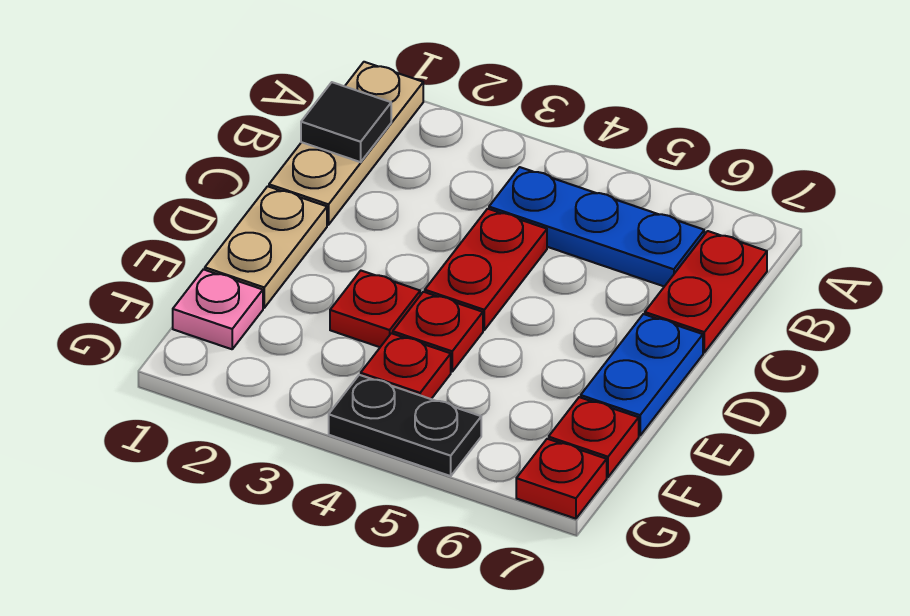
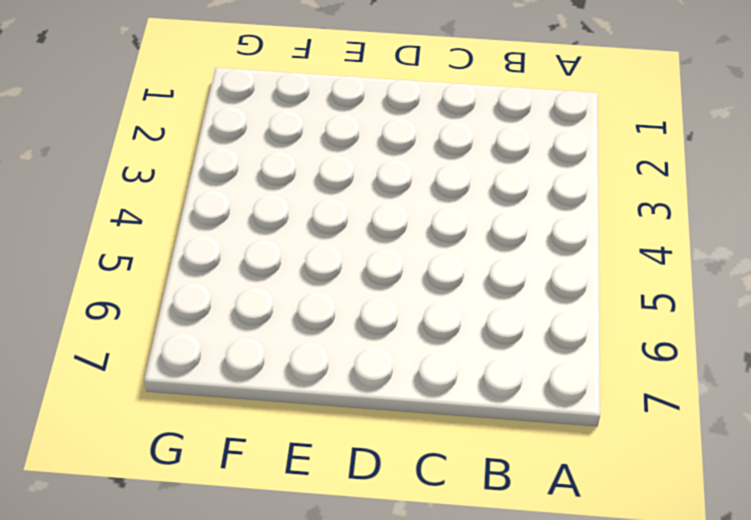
none -> tan plate A1:C1 level 1
none -> blue plate B4:B6 level 1
none -> red plate B7:C7 level 1

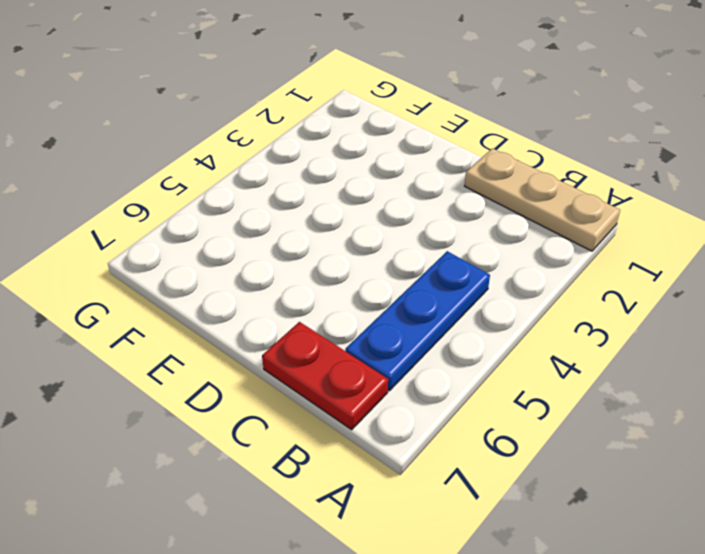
none -> red plate C4:D4 level 1
none -> tan plate D1:E1 level 1
none -> blue plate D7:E7 level 1

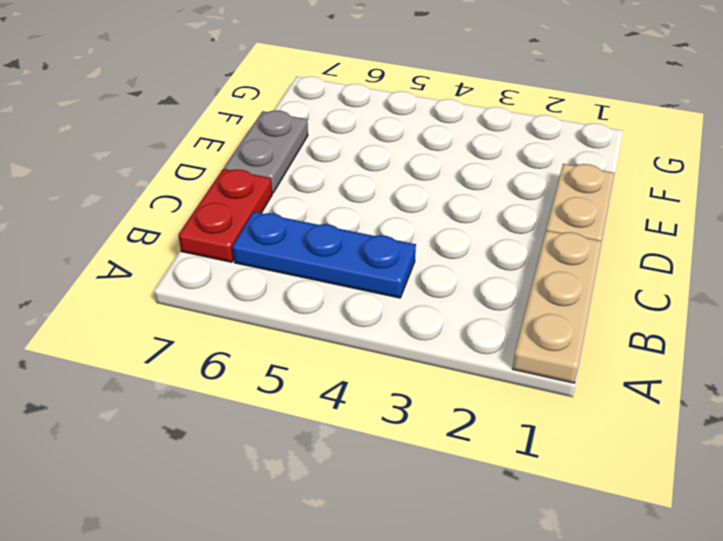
grey plate D7:E7 level 1 -> blue plate D7:E7 level 1
none -> red plate C4:D4 level 1
none -> red plate E3 level 1
none -> red plate E4 level 1

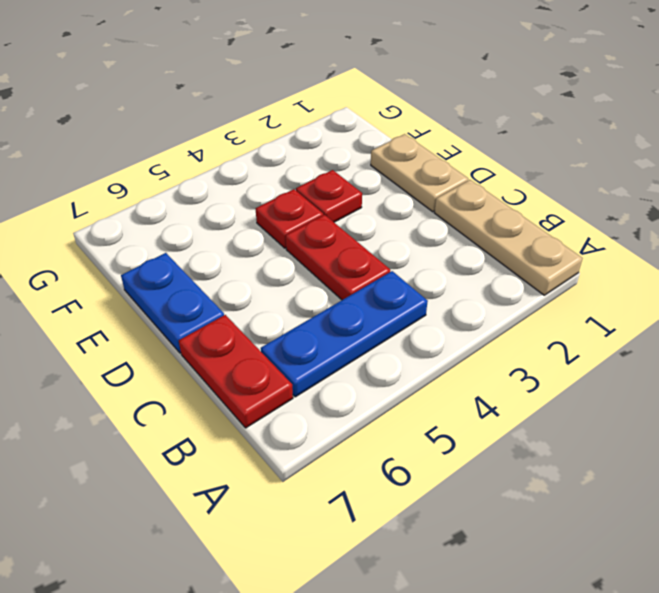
none -> pink plate F1 level 1
none -> red plate F4 level 1
none -> red plate F7 level 1

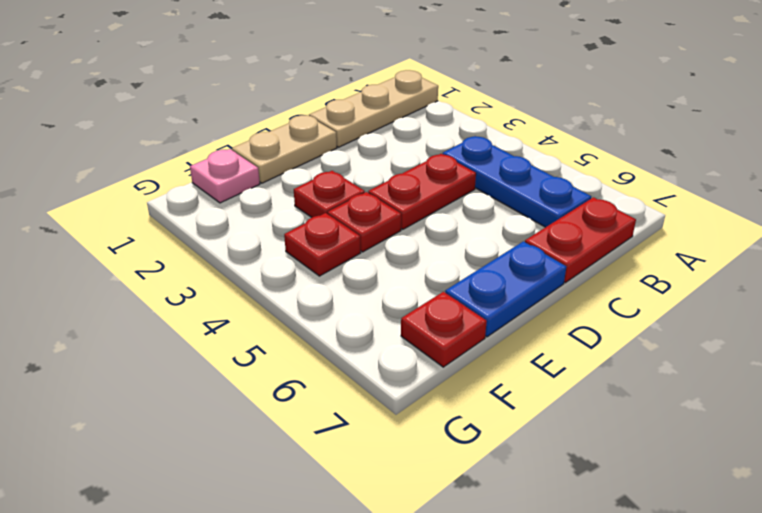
none -> black plate G4:G5 level 1
none -> red plate G7 level 1
none -> black tile B1 level 2

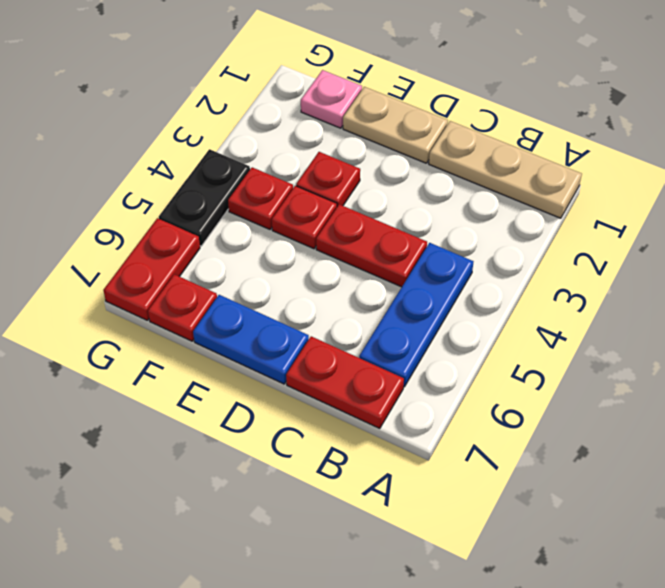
red plate G6:G7 level 1 -> red plate G7 level 1
none -> black tile B1 level 2

